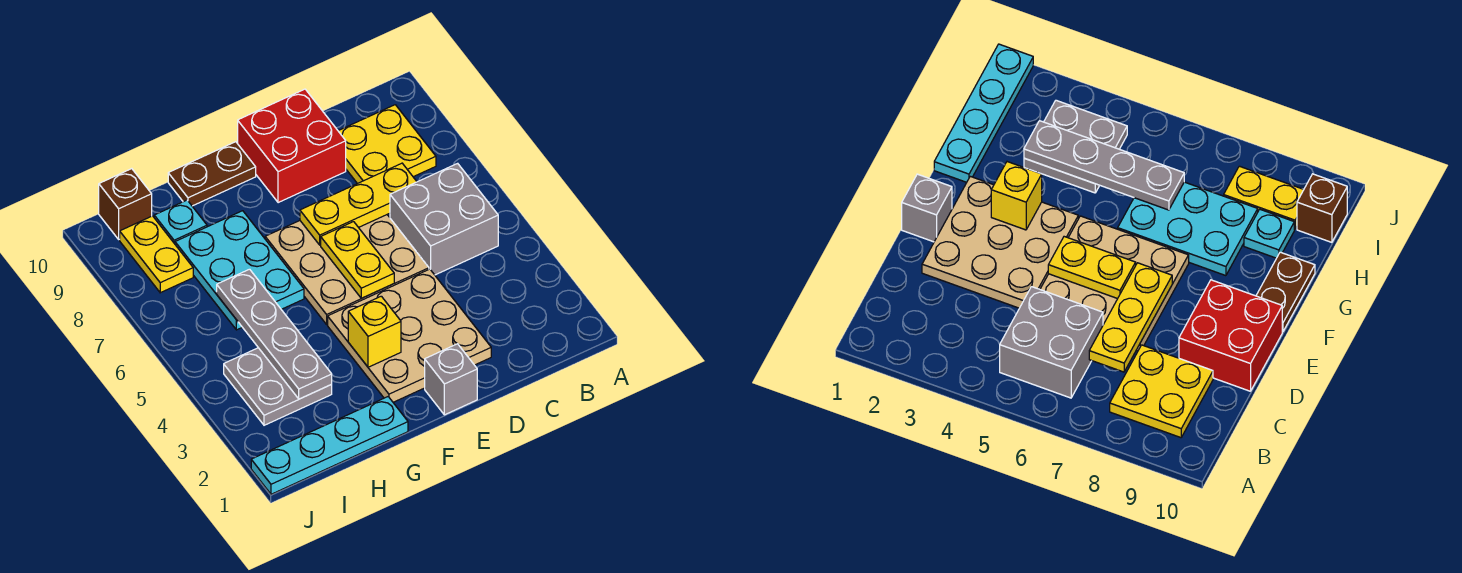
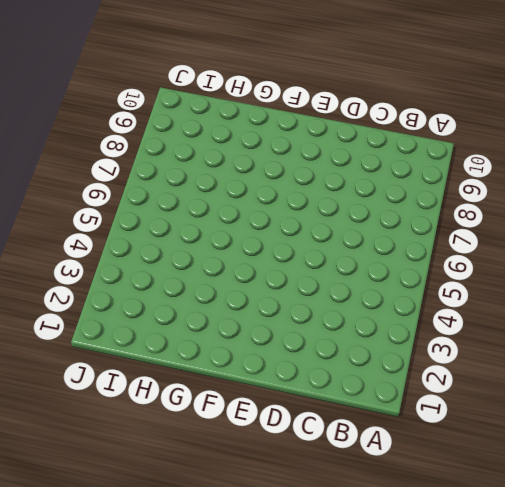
none -> grey brick B5:C6 level 1
none -> yellow plate B8:C9 level 1
none -> tan plate D2:F4 level 1

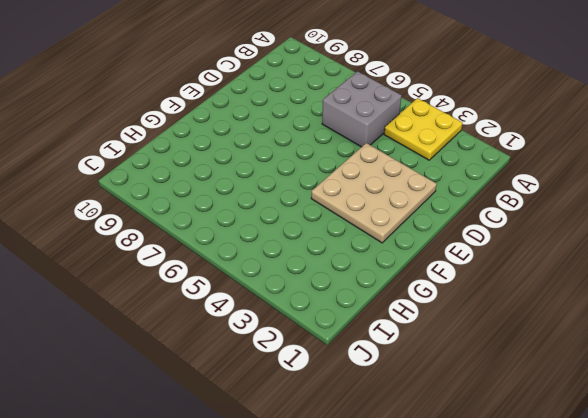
yellow plate A3:B4 level 1 -> yellow plate B8:C9 level 1
none -> tan plate D5:F7 level 1
none -> red brick D9:E10 level 1
none -> grey brick E1 level 1

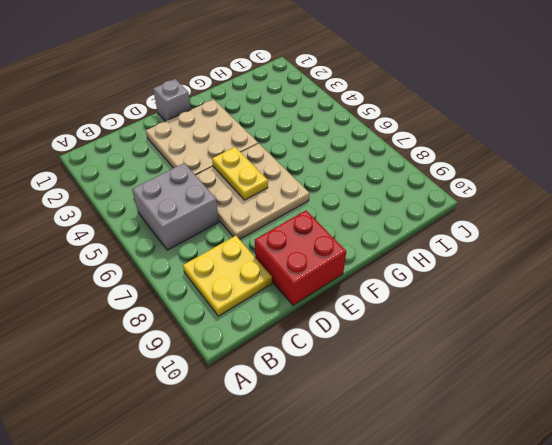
none -> brown plate F10:G10 level 1
none -> cyan plate G1:J1 level 1
none -> cyan plate G6:H8 level 1

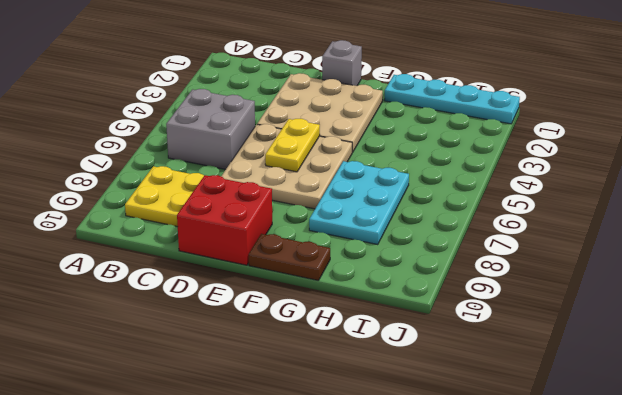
none -> grey plate H3:I4 level 1
none -> cyan plate H9 level 1
none -> yellow plate I8:I9 level 1

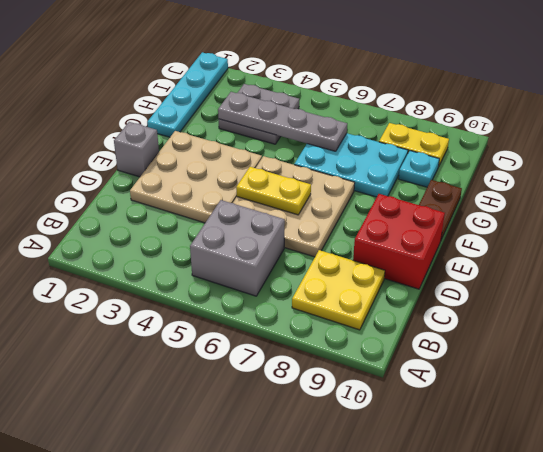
none -> brown brick I10 level 1
none -> yellow plate C7:E7 level 2
none -> yellow brick F3 level 2

